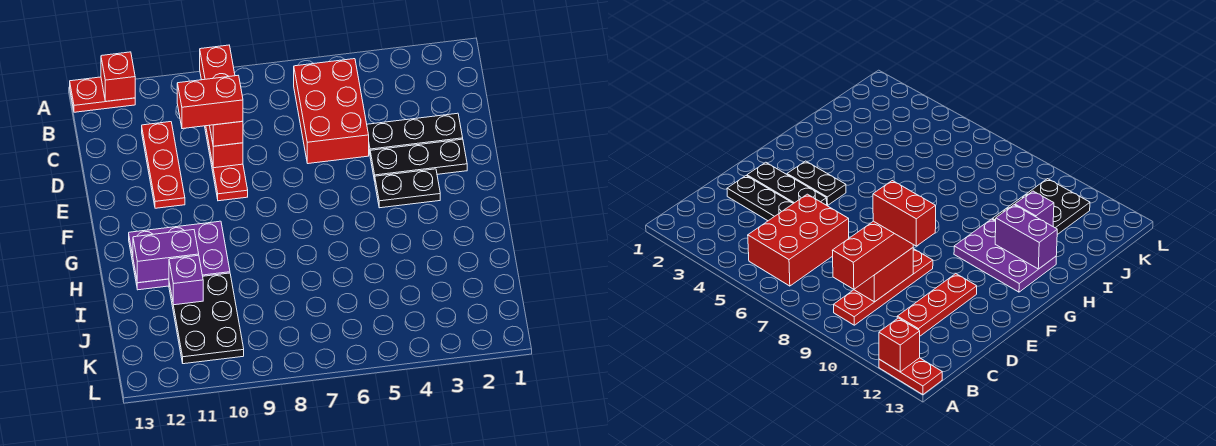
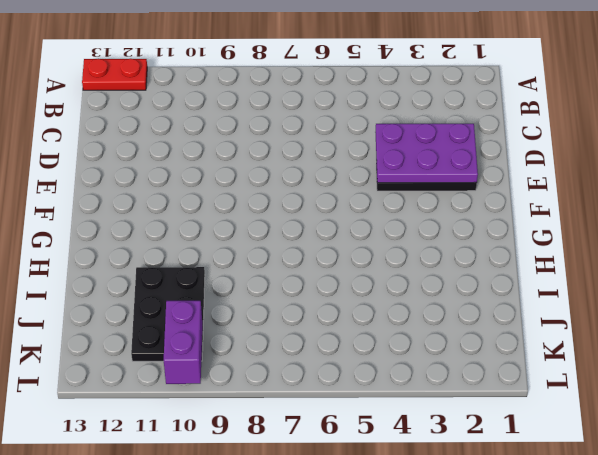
purple plate D2:E4 level 2 -> purple plate G10:H12 level 1
purple brick K10:L10 level 2 -> purple brick H11:H12 level 2
none -> red brick B5:D6 level 1
none -> red plate B9:E9 level 1
none -> red plate C11:E11 level 1

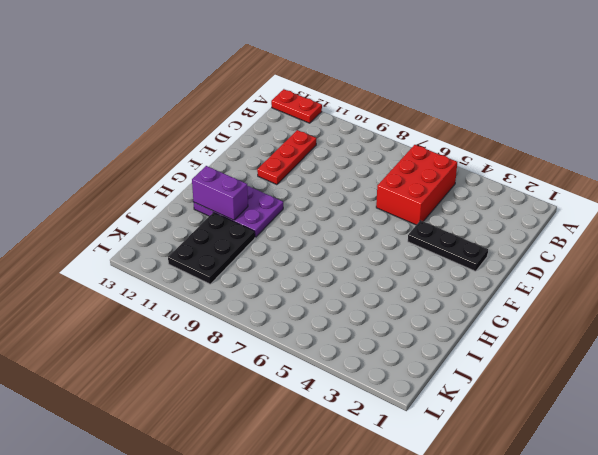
none -> red plate B9:E9 level 1
none -> black plate D2:D4 level 1
none -> black plate F3:F4 level 1

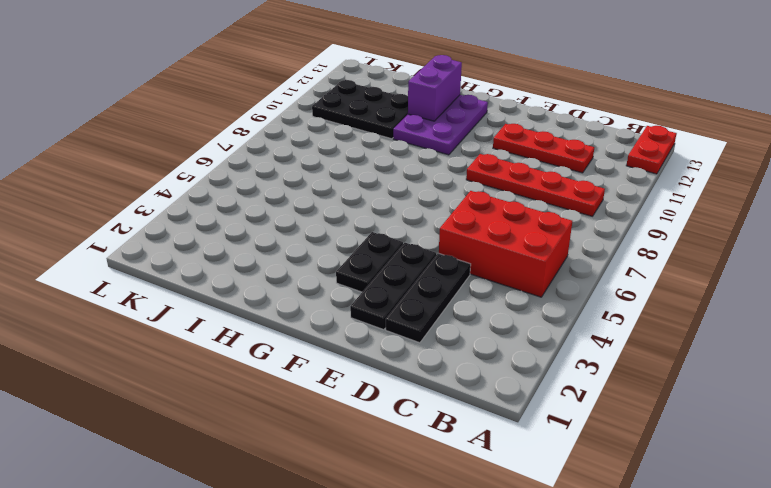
none -> red brick A12 level 2
none -> red brick C9:D9 level 2
none -> purple brick I11 level 2

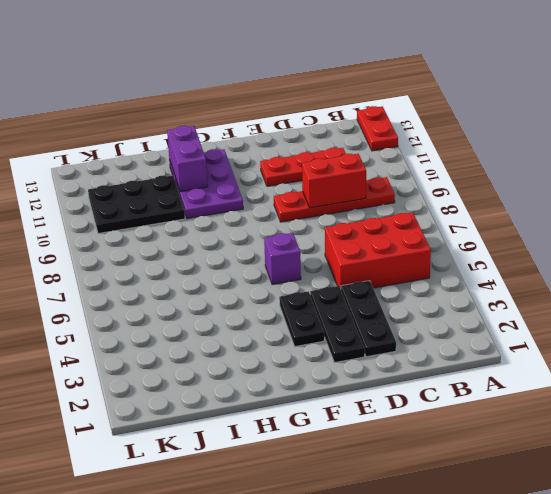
purple brick F6 level 1 -> purple brick I11 level 2
none -> red brick A12 level 2
none -> red brick B9:D9 level 3
none -> red brick D9:D10 level 4

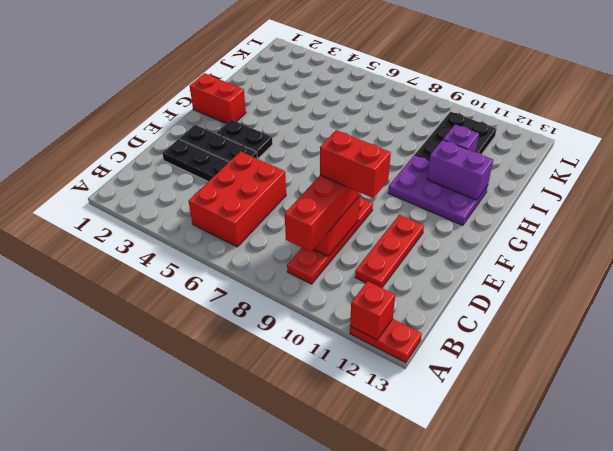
red brick G1:G2 level 1 -> none

